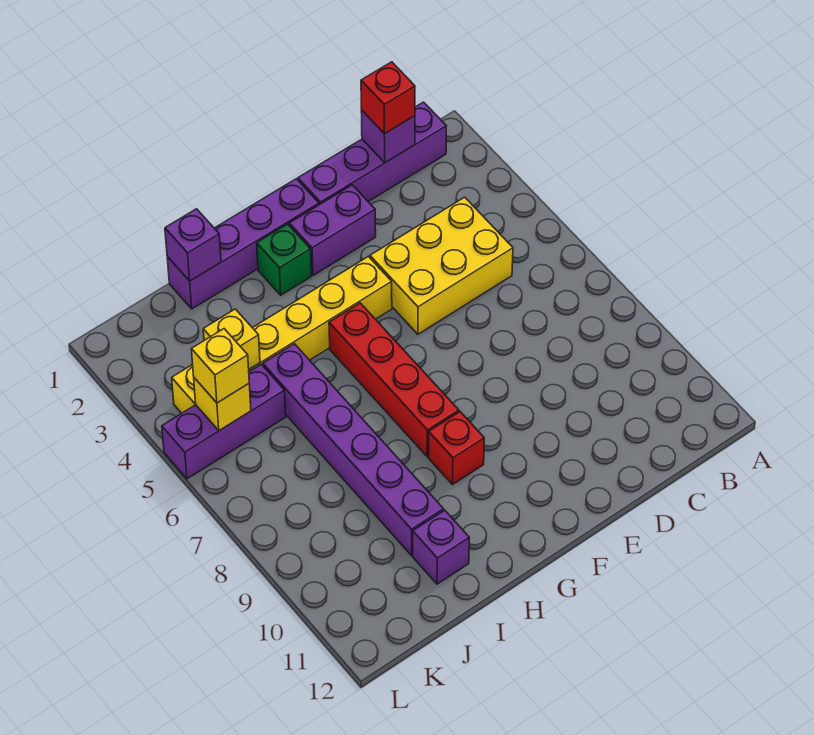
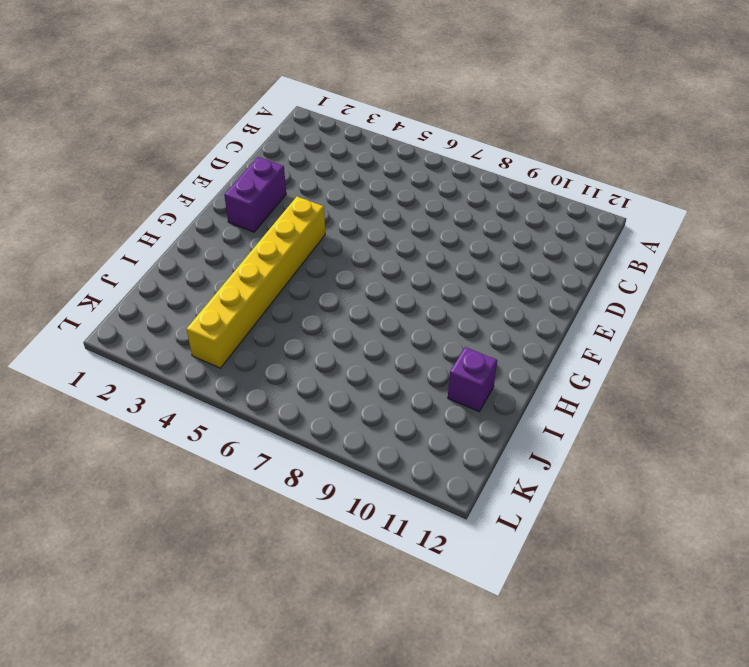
none -> purple brick B1:E1 level 1
none -> yellow brick C4:E5 level 1
none -> purple brick F1:I1 level 1

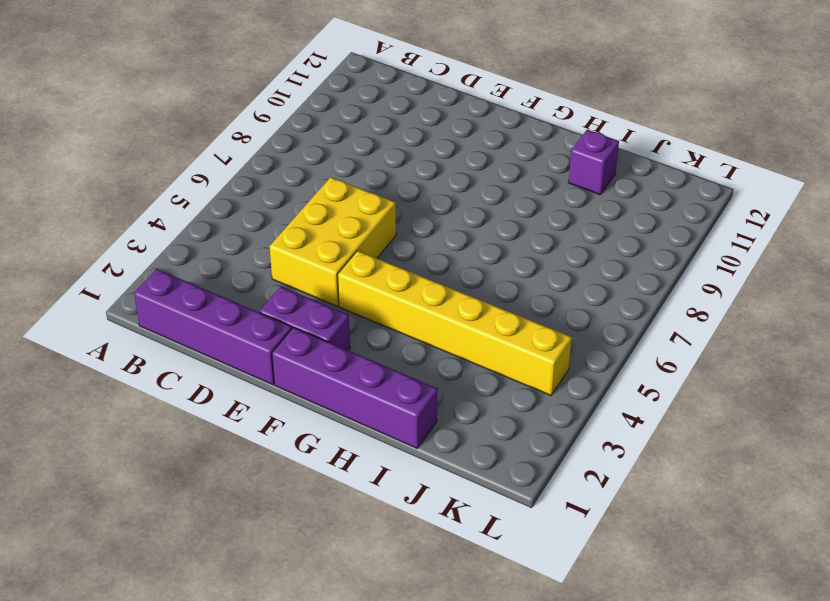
yellow brick D4:E6 level 1 -> yellow brick C4:E5 level 1
none -> green brick G2 level 1
none -> red brick G5:G8 level 1
none -> red brick G9 level 1

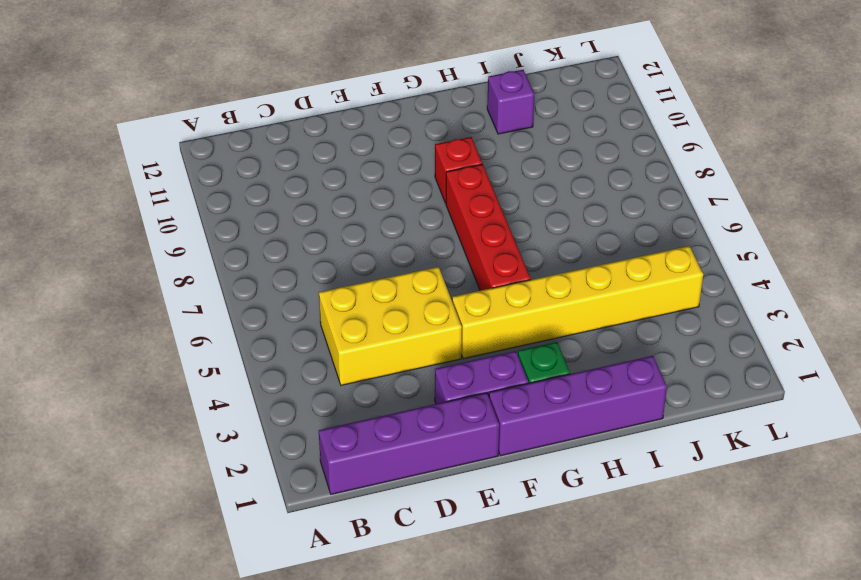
none -> purple brick I5:I10 level 1
none -> purple brick J5:L5 level 1
none -> purple brick C1 level 2

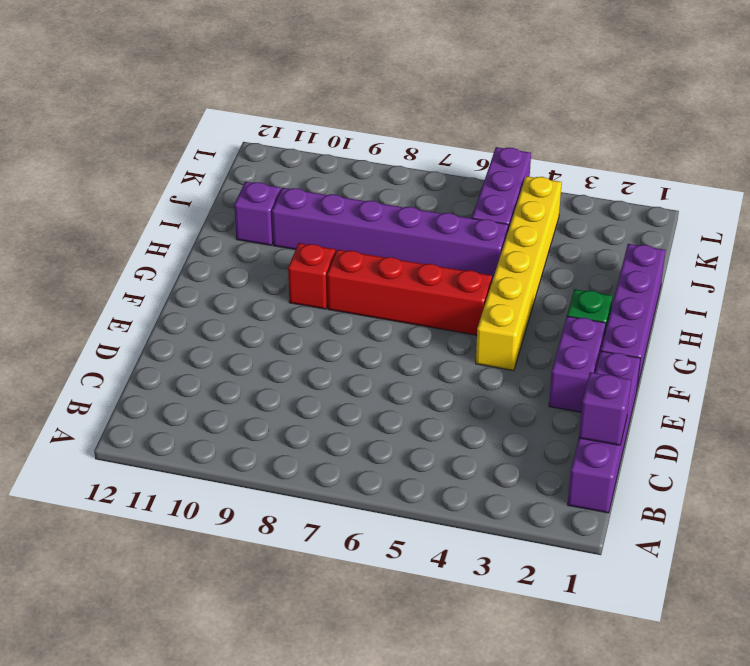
none -> yellow brick C4:E5 level 1
none -> purple brick I1 level 2
none -> yellow brick J4 level 2

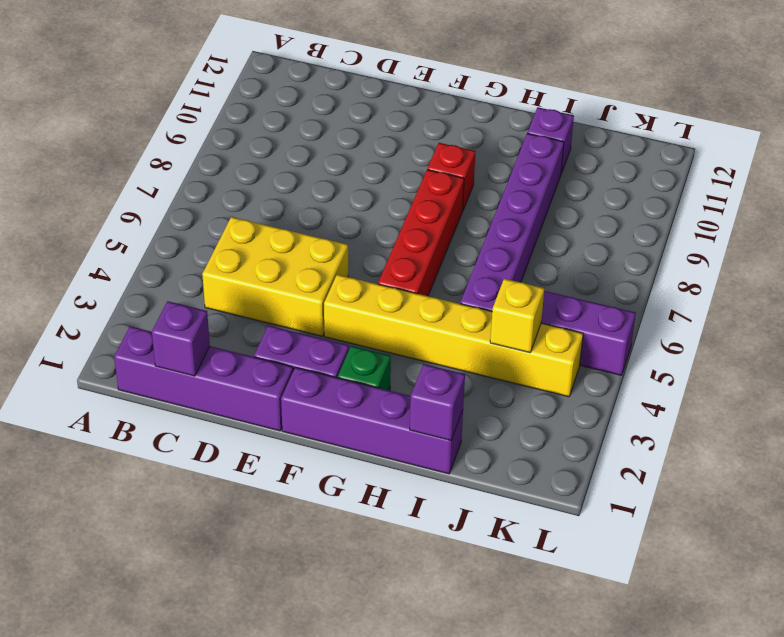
none -> yellow brick K5 level 2
none -> red brick C1 level 3
none -> yellow brick K5 level 3

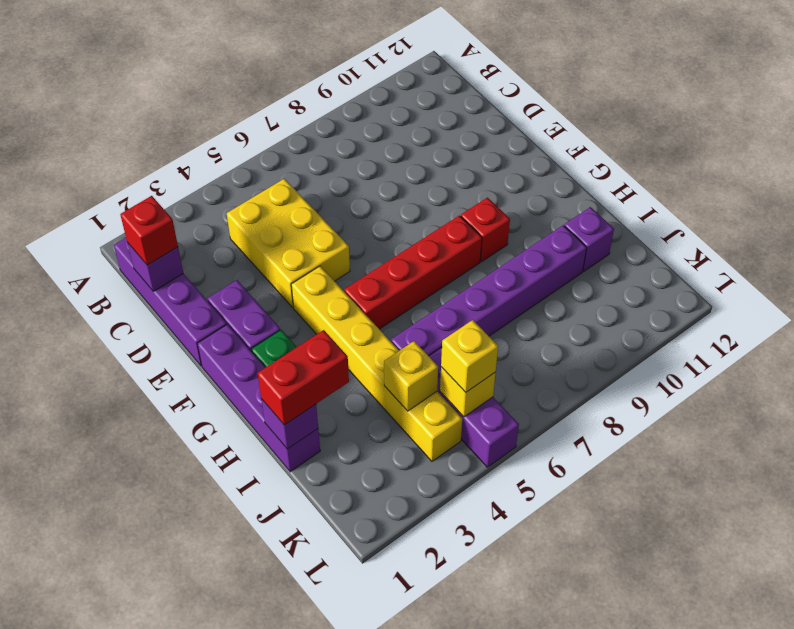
red brick I1:I2 level 3 -> none

